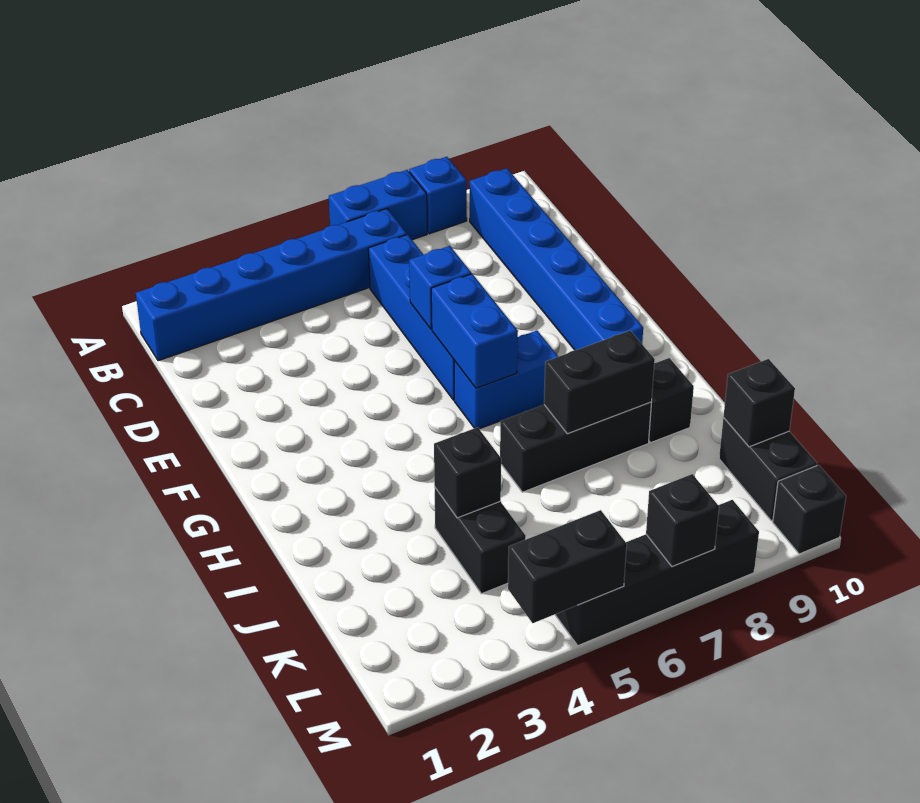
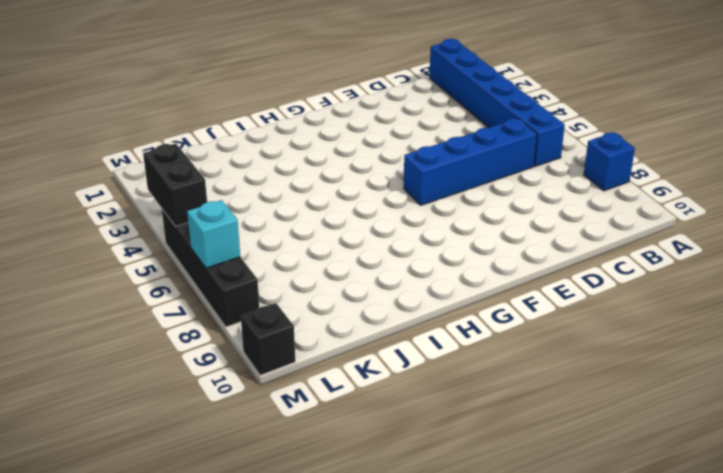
cyan brick M7 level 2 -> black brick M7 level 2
none -> blue brick A6:A7 level 1
none -> blue brick B9:G9 level 1
none -> blue brick G6:G7 level 1

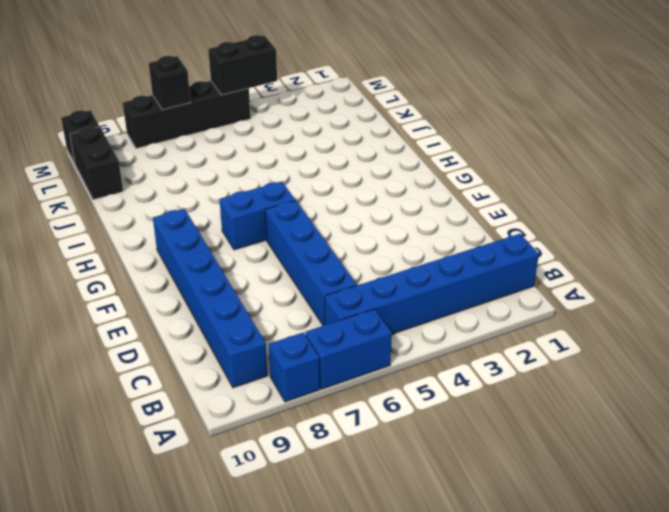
none -> black brick I6:I8 level 1
none -> black brick I9 level 1
none -> black brick J4:K4 level 1

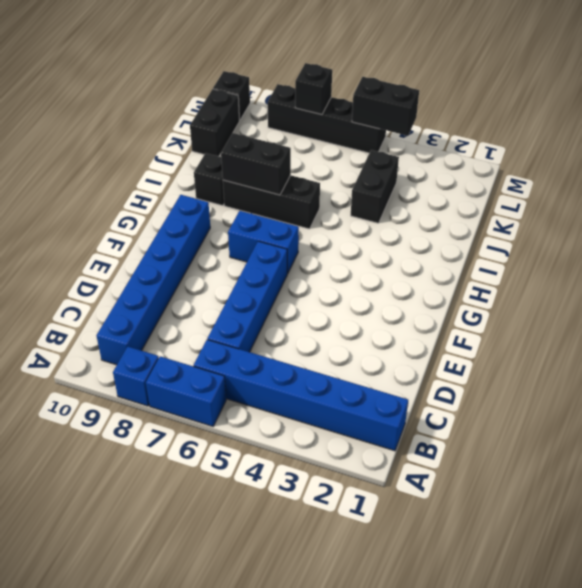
none -> blue brick E6 level 2
none -> blue brick F6:G6 level 2
none -> black brick J4 level 2

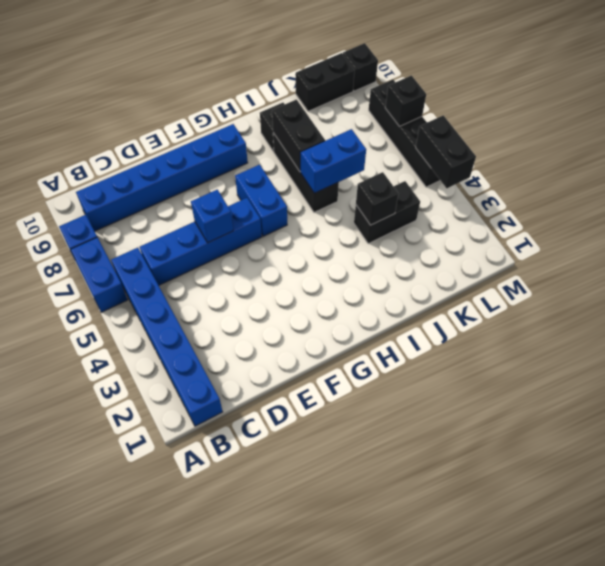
blue brick I6:J6 level 2 -> blue brick F6:G6 level 2
none -> black brick K10 level 2

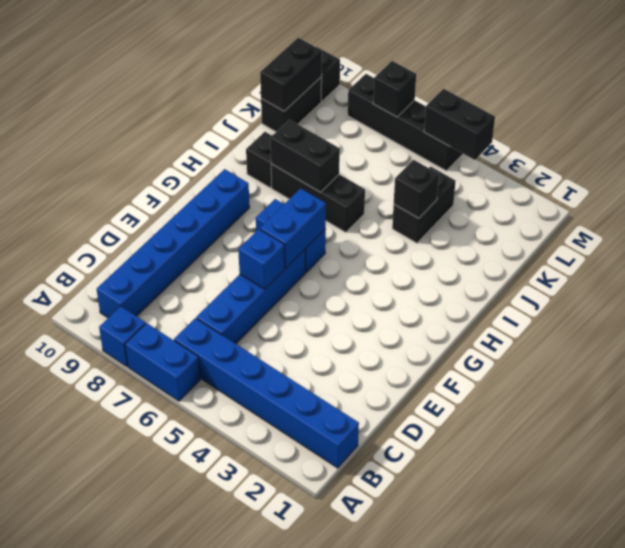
black brick K10:L10 level 2 -> black brick K10 level 2

